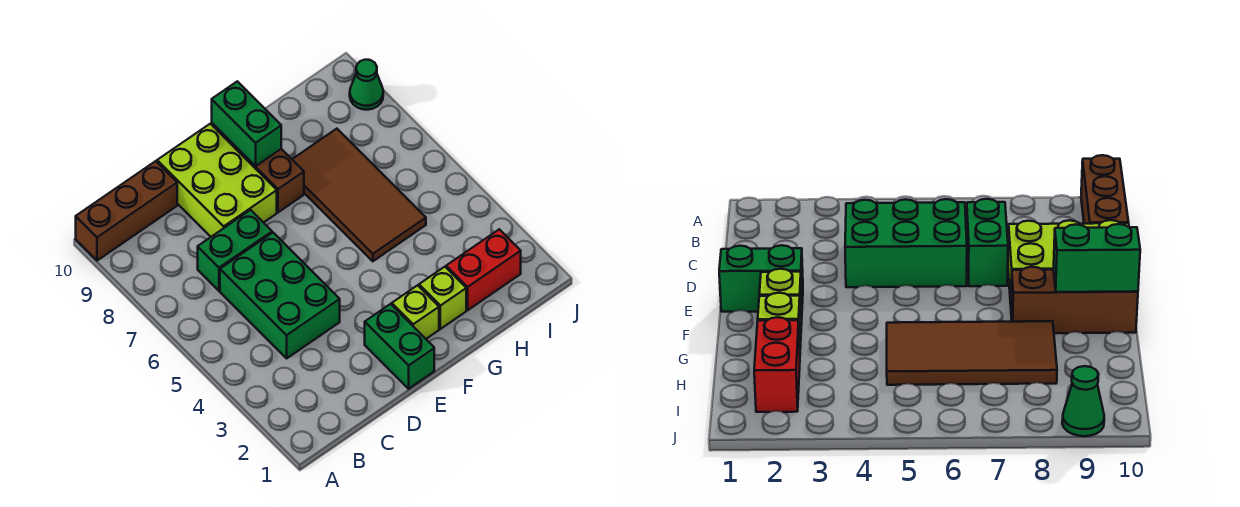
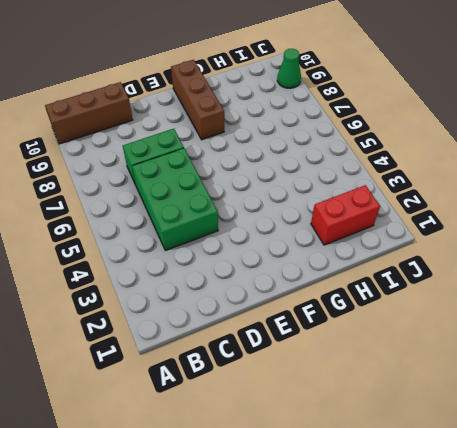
none -> lime brick D8:E10 level 1
none -> green brick E1:E2 level 1
none -> lime brick F2 level 1

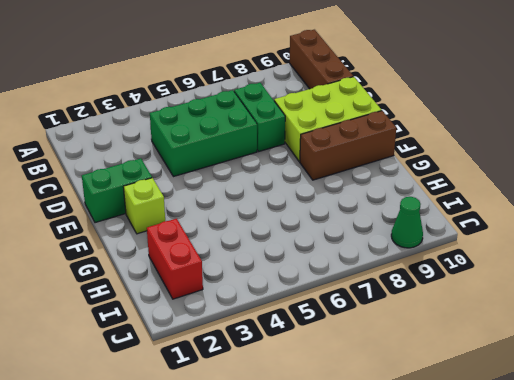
none -> lime brick G2 level 1
none -> brown tile G5:H8 level 1
none -> green brick F9:F10 level 2

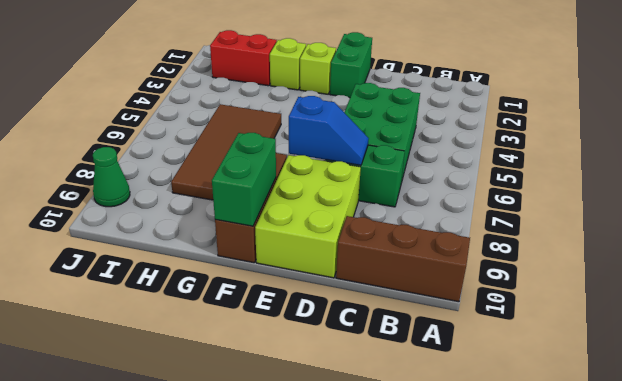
blue slope D7:E7 level 2 top E -> none

